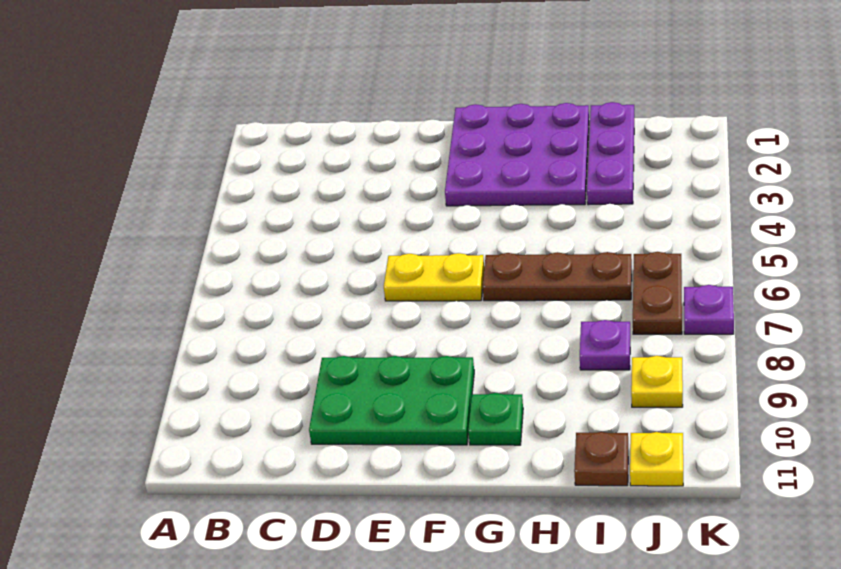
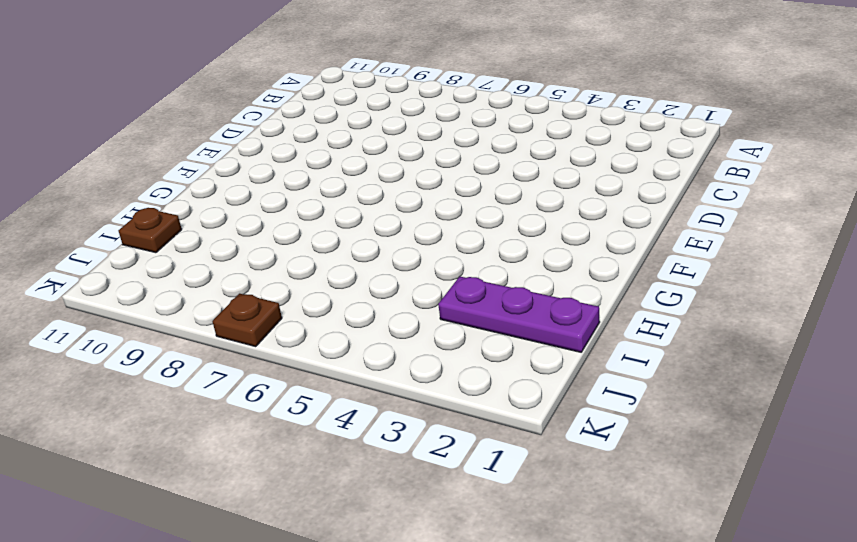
brown plate K7 level 1 -> purple plate K7 level 1
none -> green plate D9:F10 level 1
none -> yellow plate E6:F6 level 1
none -> purple plate F1:H3 level 1

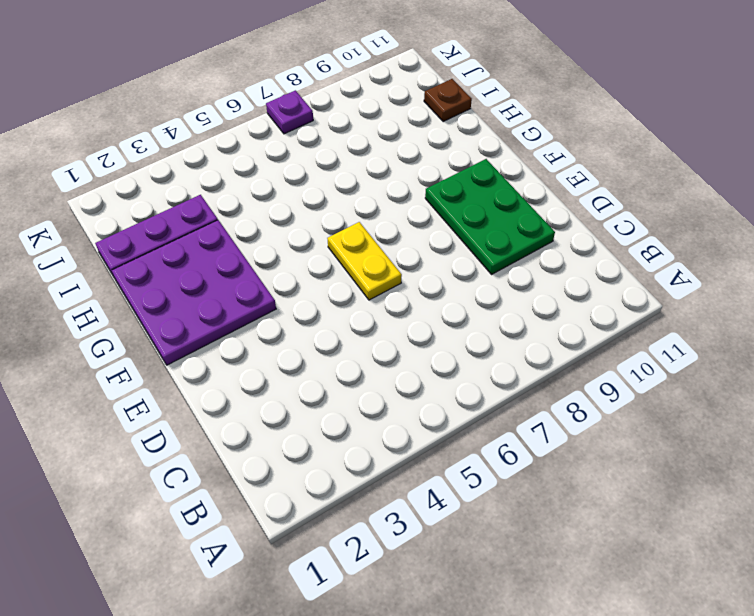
none -> brown plate G6:I6 level 1
none -> green plate G10 level 1
none -> purple plate I8 level 1

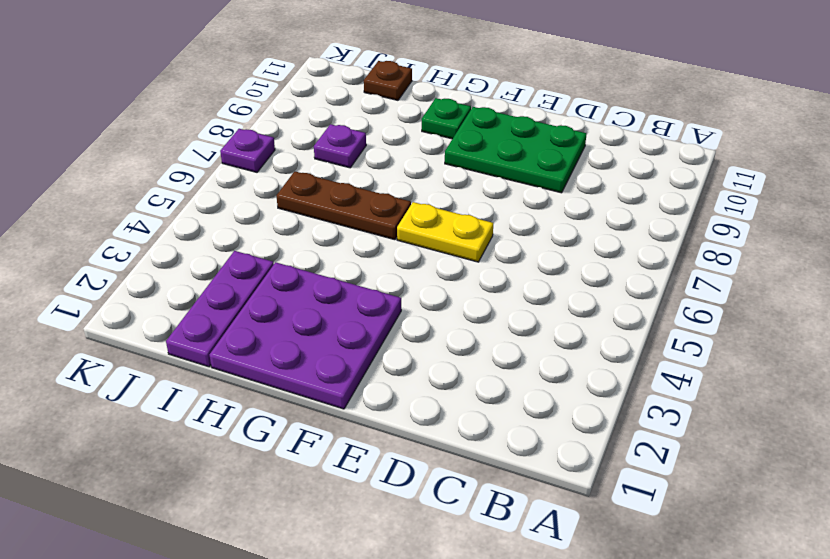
none -> brown plate J6:J7 level 1
none -> yellow plate J9 level 1
none -> yellow plate J11 level 1

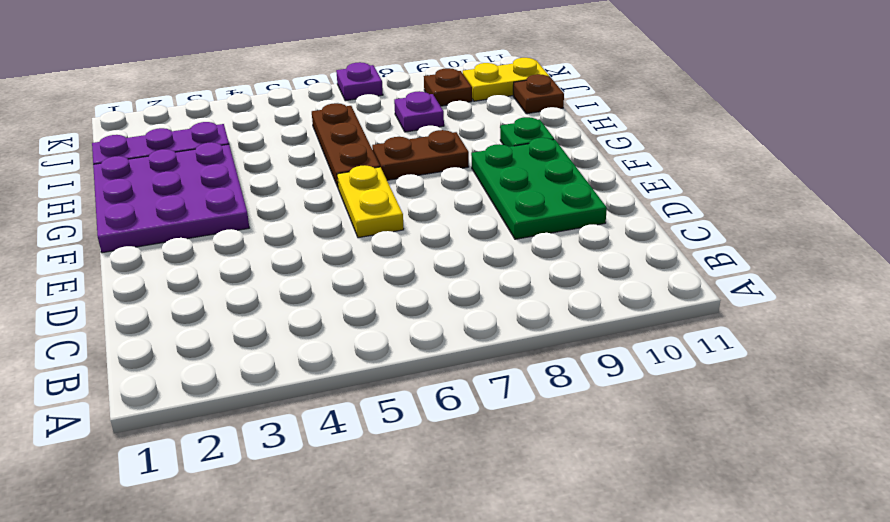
brown plate G7:G8 level 1 -> brown plate J6:J7 level 1
brown plate J9 level 1 -> yellow plate J9 level 1
yellow plate J10:J11 level 1 -> yellow plate J11 level 1

